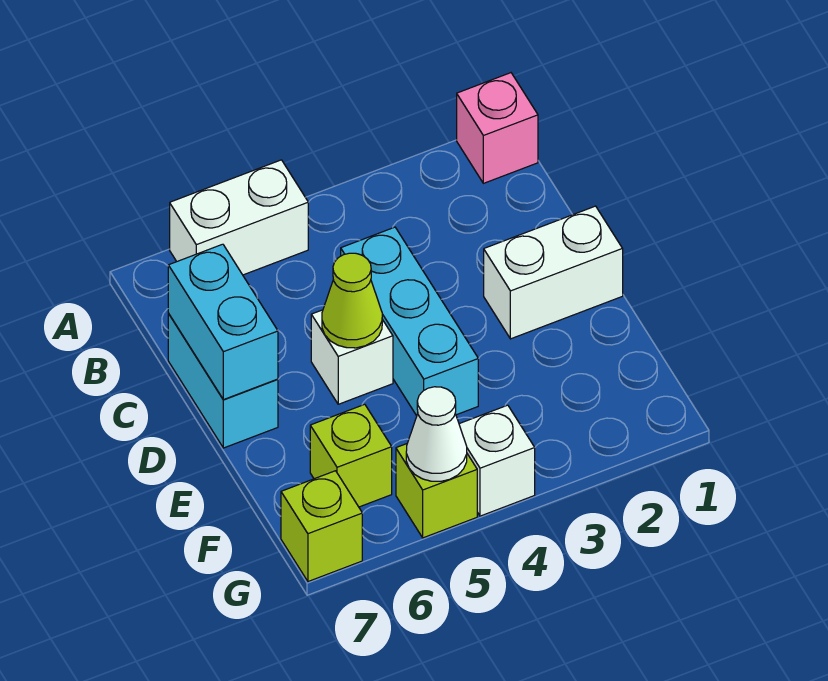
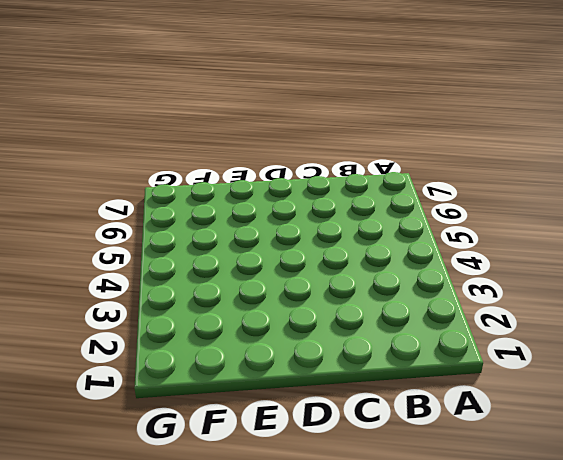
none -> pink brick A1 level 1
none -> white brick A5:A6 level 1
none -> cyan brick C4:E4 level 1

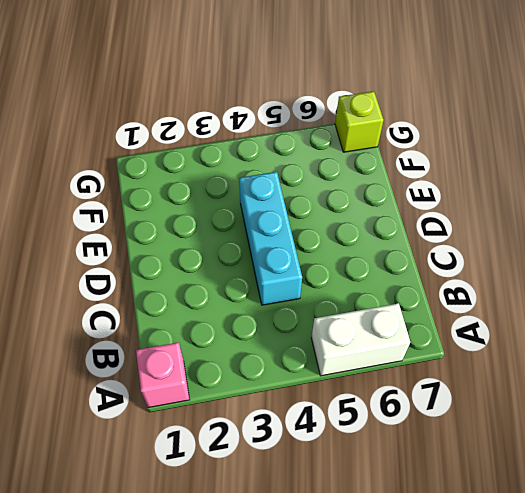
none -> cyan brick C7:D7 level 1
none -> white brick D1:D2 level 1
none -> white brick D5 level 1

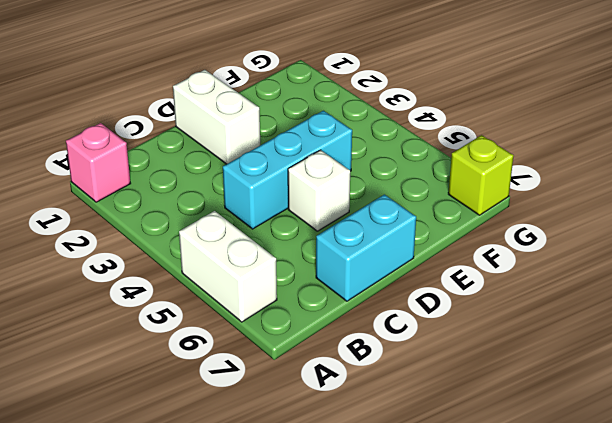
none -> lime brick F6 level 1
none -> white brick G4 level 1
none -> lime brick G5 level 1

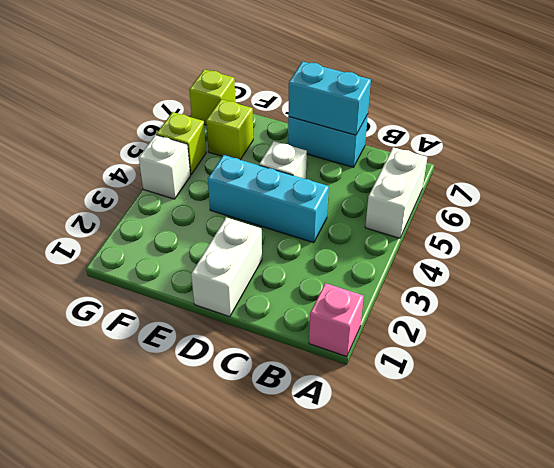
none -> lime cone D5 level 2
none -> white cone G5 level 2

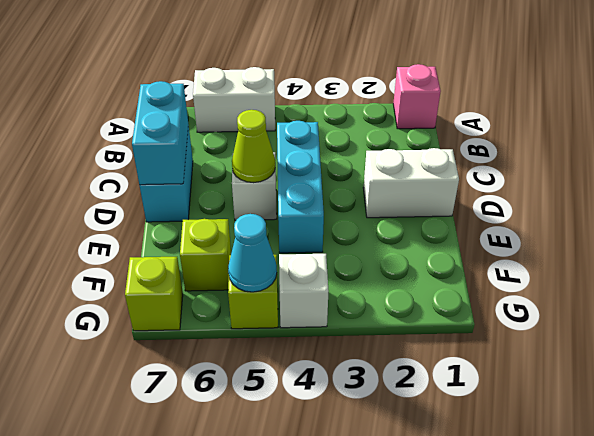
cyan cone G5 level 2 -> white cone G5 level 2

